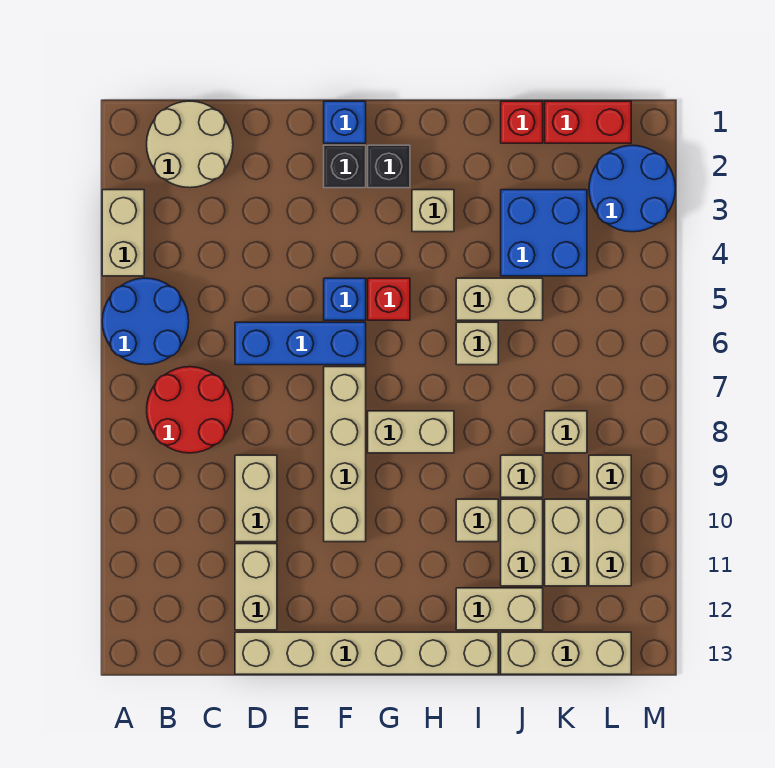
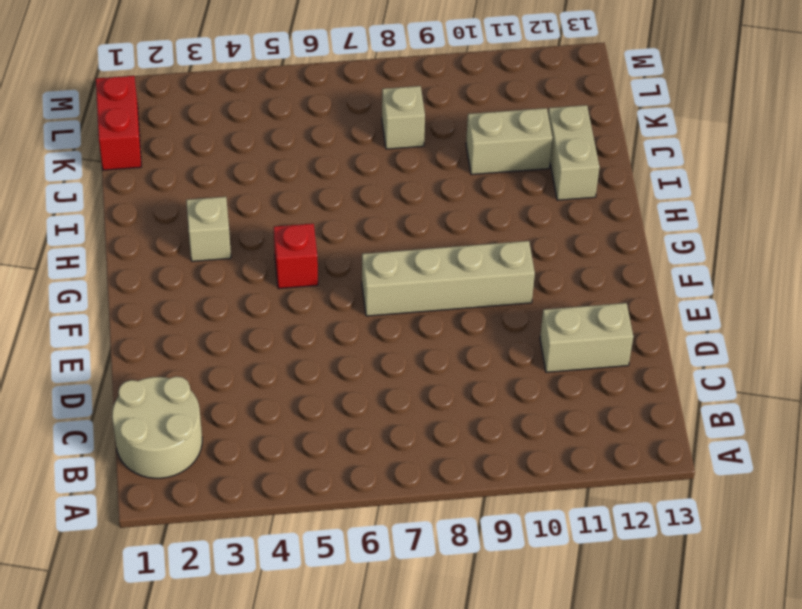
none -> tan brick A3:A4 level 1
none -> blue round brick A5:B6 level 1
none -> red round brick B7:C8 level 1
none -> blue brick D6:F6 level 1

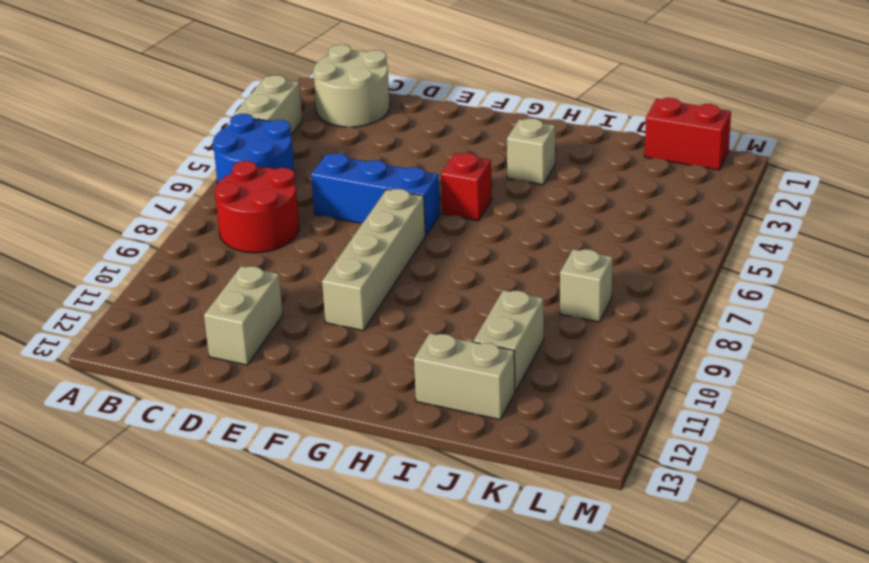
none -> tan brick D9:D10 level 1
none -> tan brick D13:I13 level 1
none -> blue brick F1 level 1
none -> black brick F2 level 1

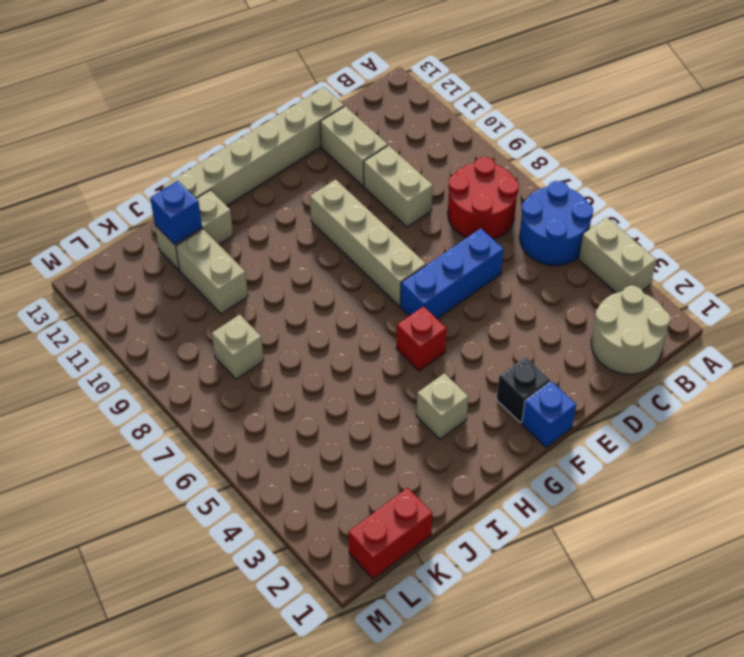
blue brick J12 level 2 -> blue brick F5 level 1
none -> black brick G2 level 1
none -> tan brick G8:H8 level 1
none -> tan brick I5:J5 level 1
none -> tan brick I6 level 1

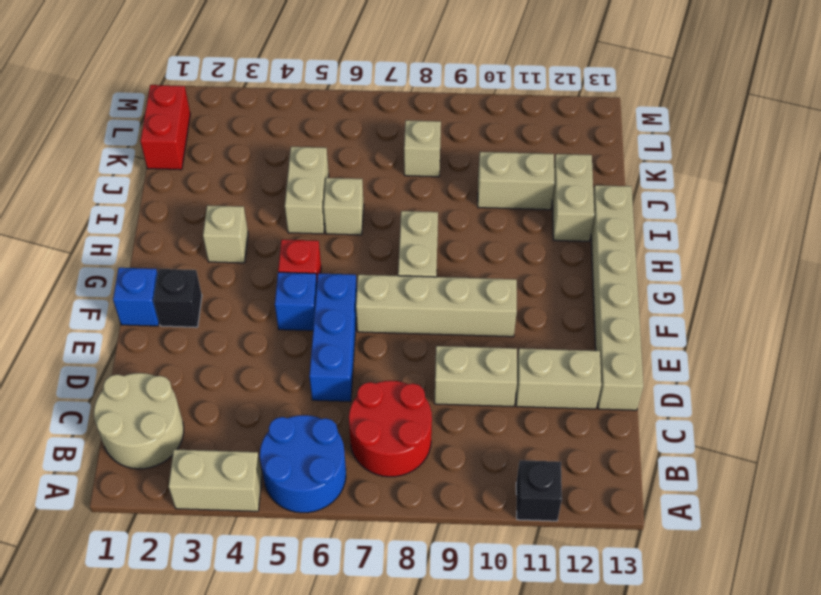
black brick A11 level 1 -> black brick G2 level 1
none -> tan brick I10 level 1
none -> red brick J1 level 1
none -> blue brick J3:K4 level 1
none -> tan brick J9 level 1

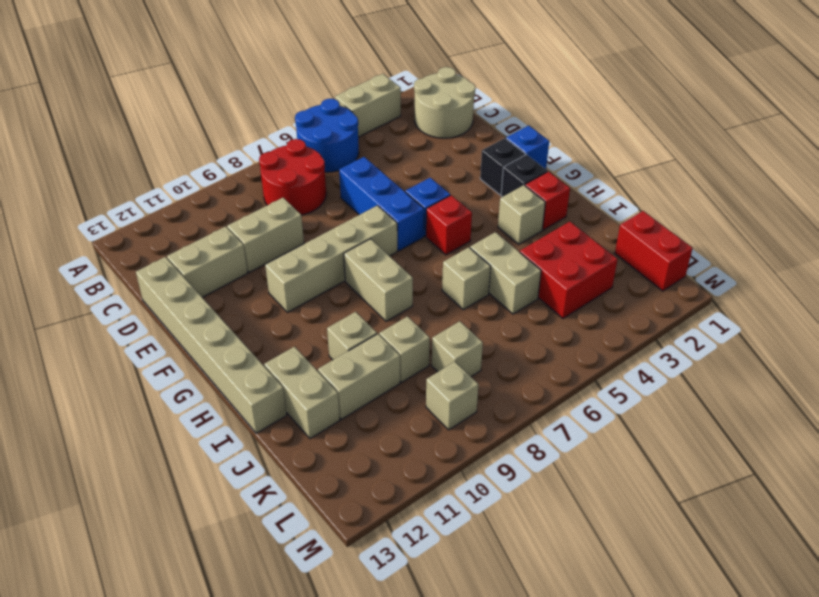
red brick H2 level 1 -> red brick J1 level 1
red brick J3:K4 level 1 -> blue brick J3:K4 level 1
none -> tan brick J13:L13 level 1
none -> tan brick K10:K11 level 1
none -> blue round brick L2:M3 level 1
none -> tan brick L10:L11 level 1

